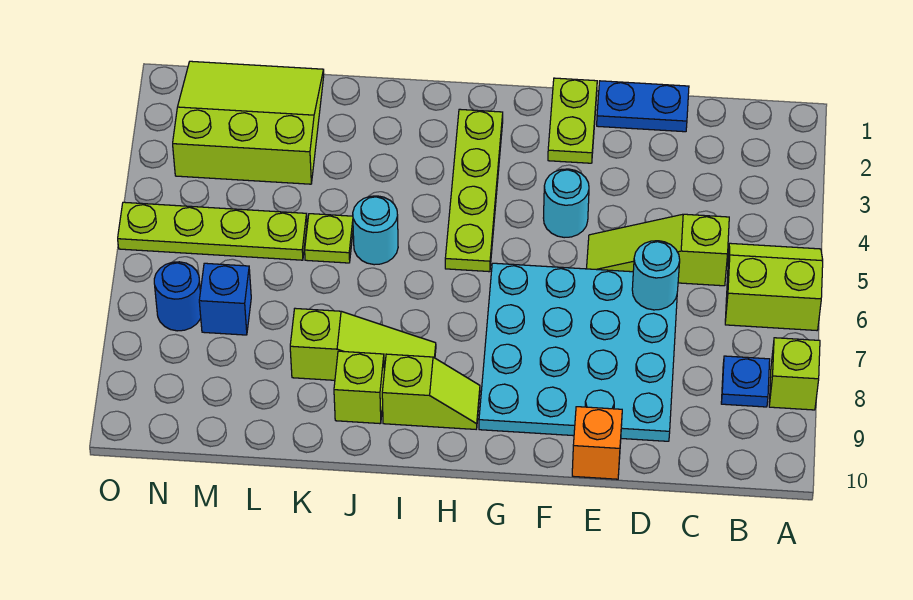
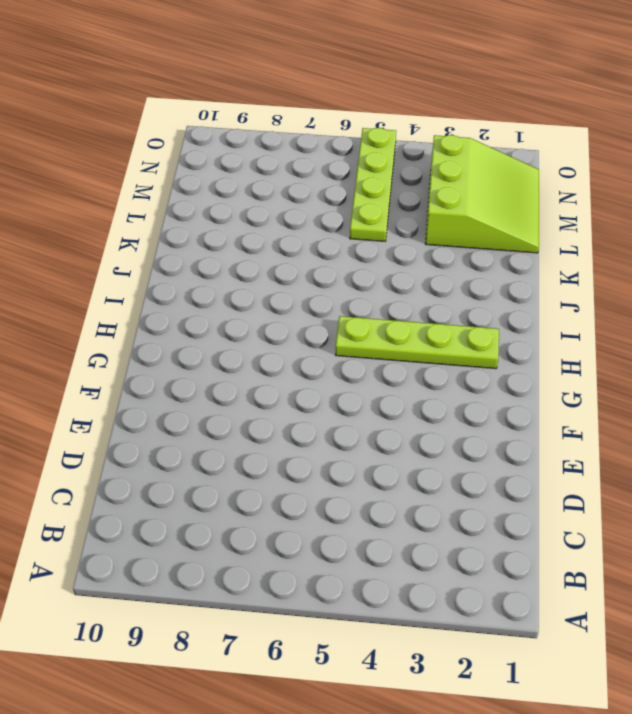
none -> lime slope A5:B6 level 1 top 6
none -> lime brick A8 level 1
none -> blue plate B8 level 1

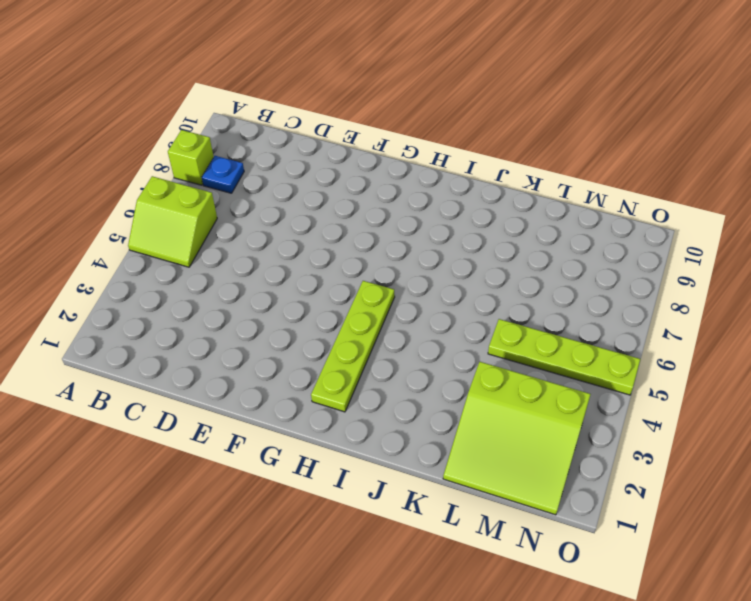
none -> lime slope C5:E5 level 1 top C
none -> blue plate D1:E1 level 1
none -> cyan plate D6:G9 level 1

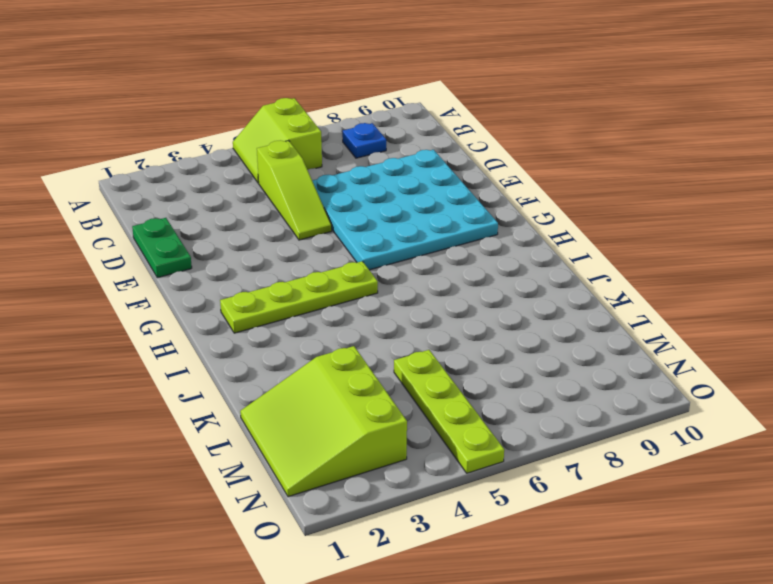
green plate D1:E1 level 1 -> blue plate D1:E1 level 1
none -> lime brick A8 level 1
none -> orange brick E10 level 1
none -> lime plate F1:F2 level 1

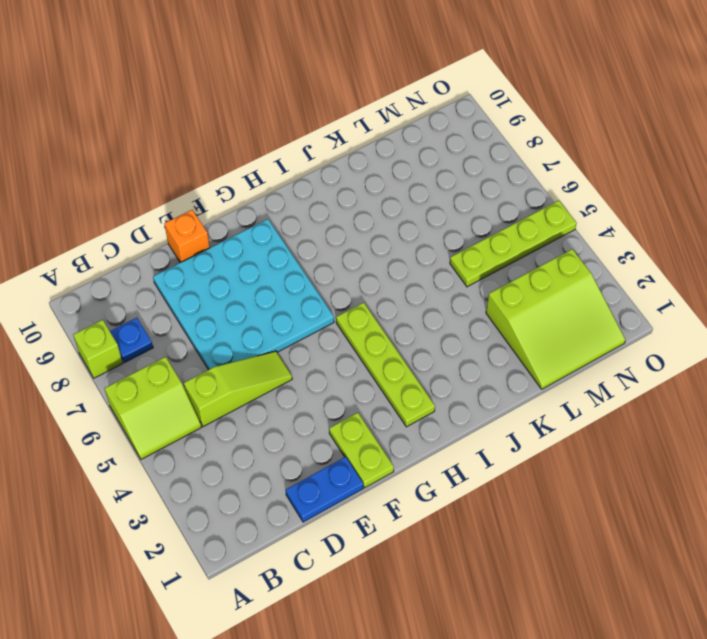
none -> cyan round brick F4 level 1
none -> lime slope H9:I9 level 1 top I
none -> lime slope I8:K8 level 1 top K

